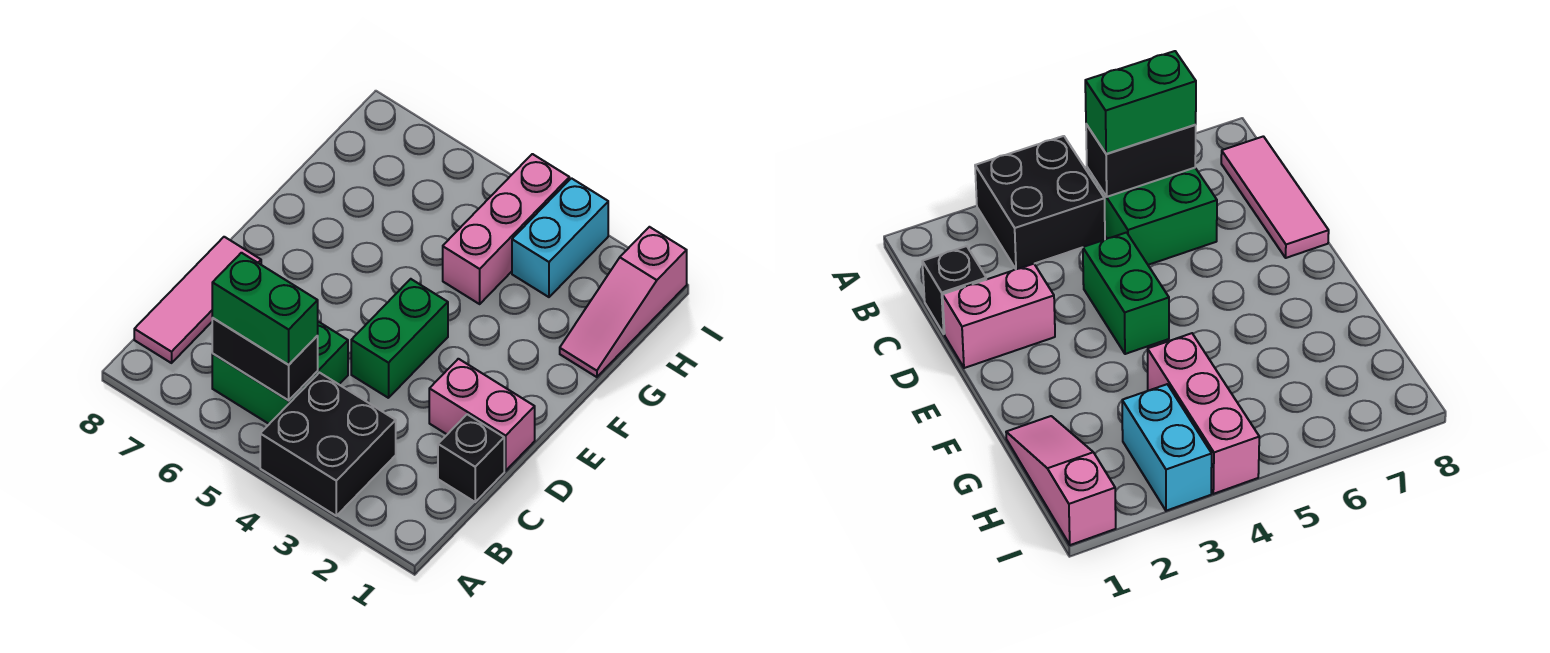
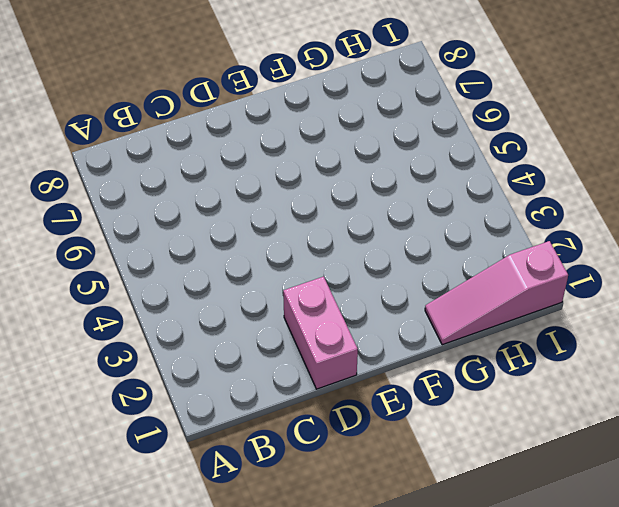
none -> black brick A3:B4 level 1
none -> green brick B5:C6 level 1

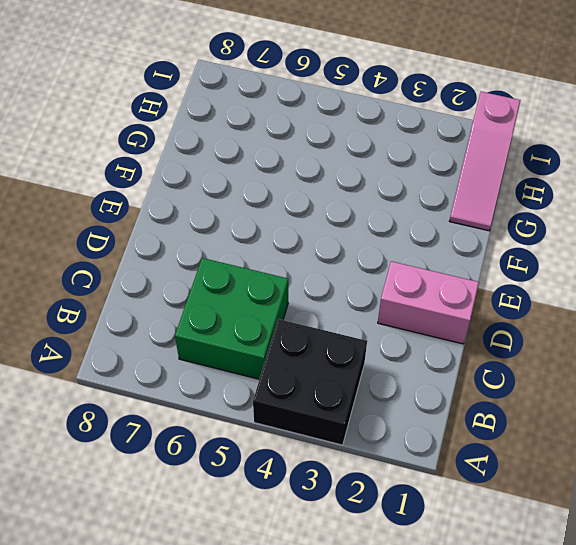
none -> pink tile B8:D8 level 1
none -> black brick C1 level 1

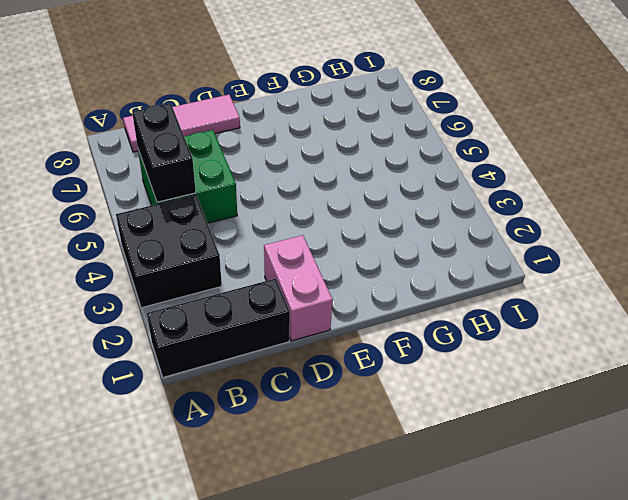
black brick A1:C1 level 1 -> black brick C1 level 1
none -> green brick D4:E4 level 1
none -> pink slope G1:I1 level 1 top I

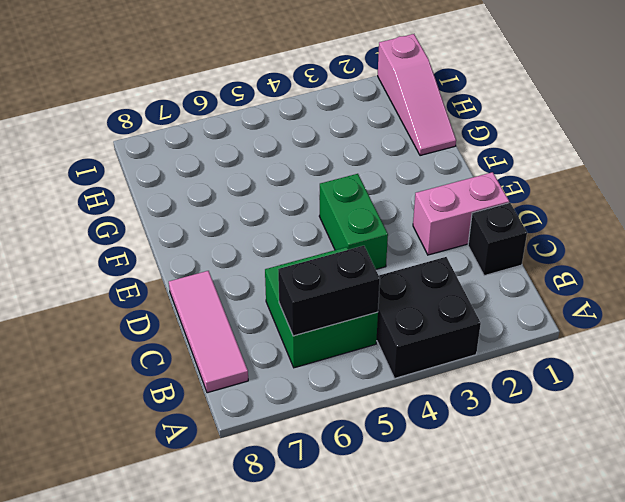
none -> pink brick G4:I4 level 1
none -> cyan brick H3:I3 level 1

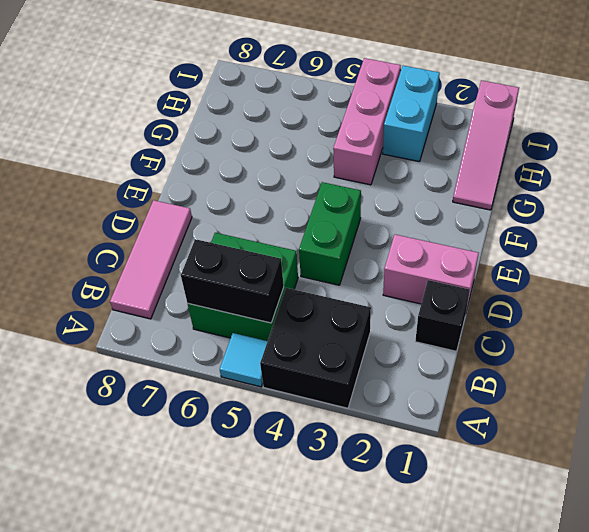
cyan tile A5 level 1 -> none
none -> green brick B5:B6 level 3

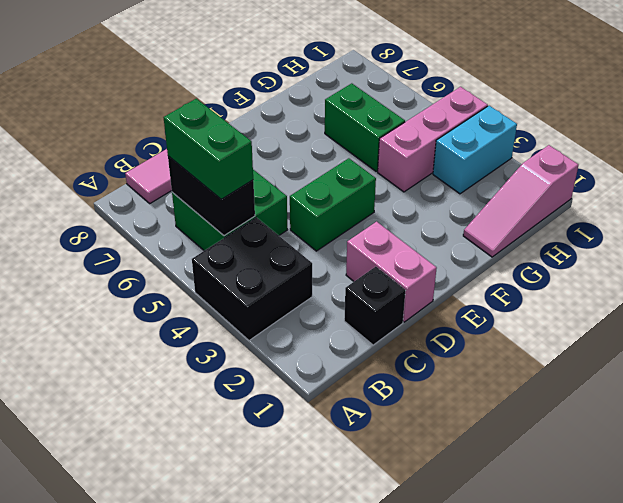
green brick G5:G6 level 1 -> none

